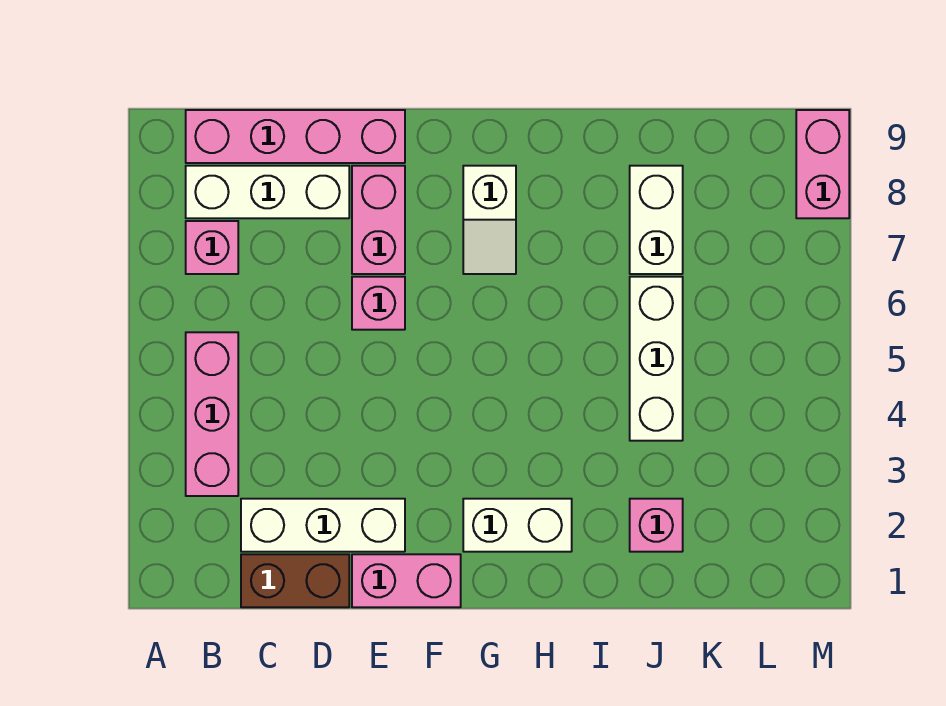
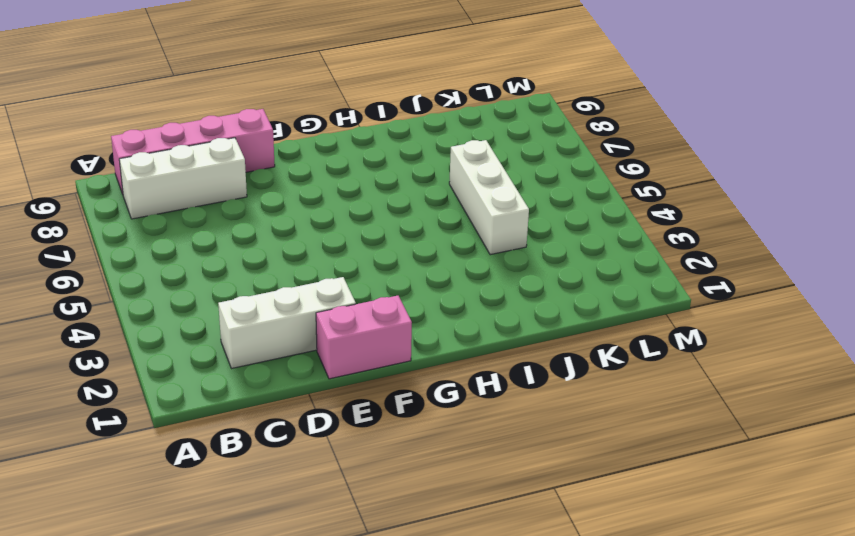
none -> pink brick B3:B5 level 1
none -> pink brick B7 level 1
none -> brown brick C1:D1 level 1

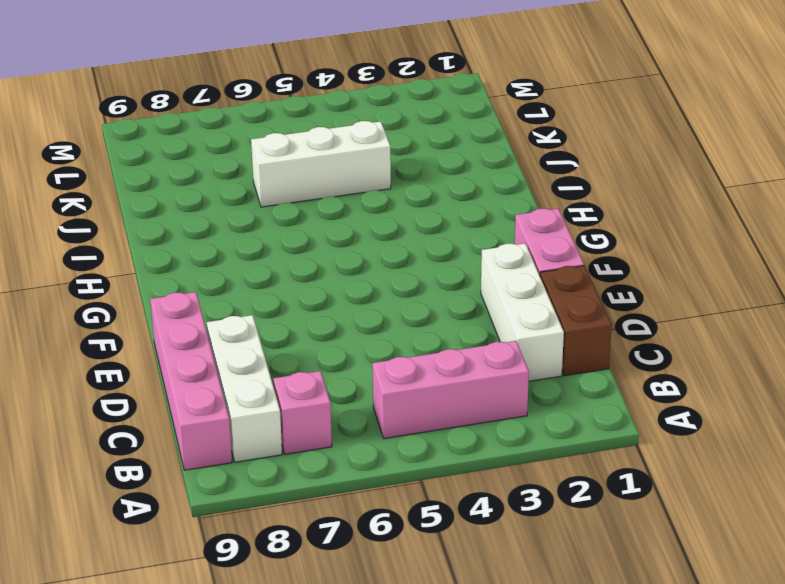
none -> pink brick E6 level 1
none -> pink brick E7:E8 level 1
none -> white brick G2:H2 level 1

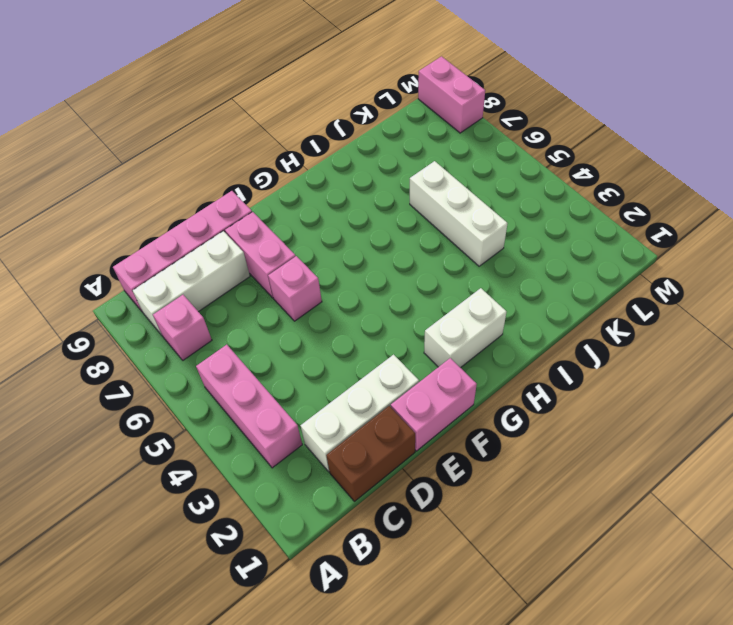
none -> white slope G7:G8 level 1 top 8
none -> pink brick J2 level 1
none -> white brick J7:J8 level 1

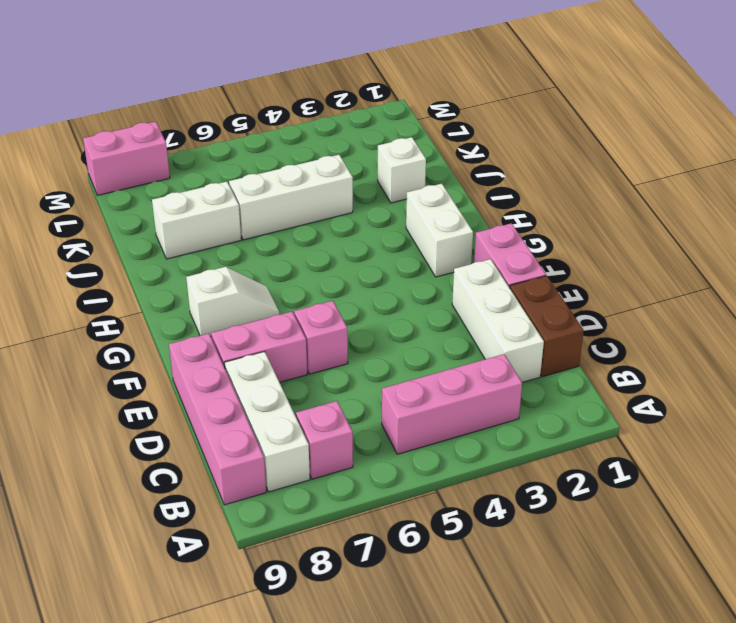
white brick J2 level 1 -> pink brick J2 level 1

